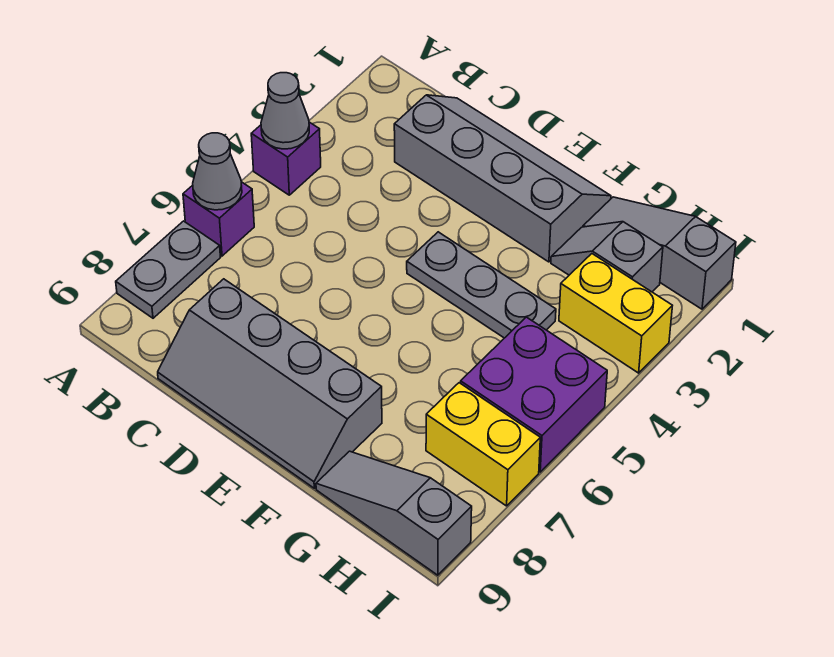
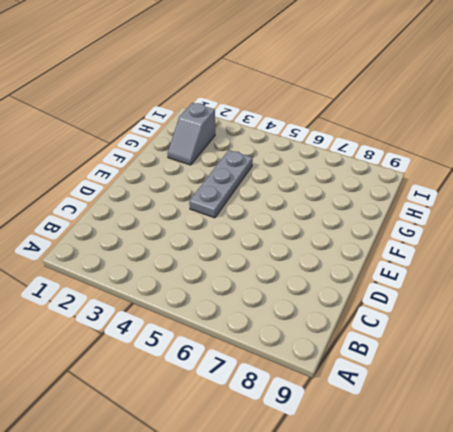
none -> purple brick A4 level 1
none -> purple brick A6 level 1
none -> grey plate A7:A8 level 1

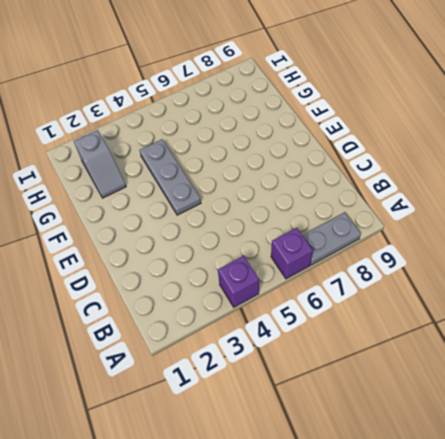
none -> grey slope C1:F2 level 1 top 2
none -> grey slope C8:F9 level 1 top 8
none -> grey slope G1:I1 level 1 top I

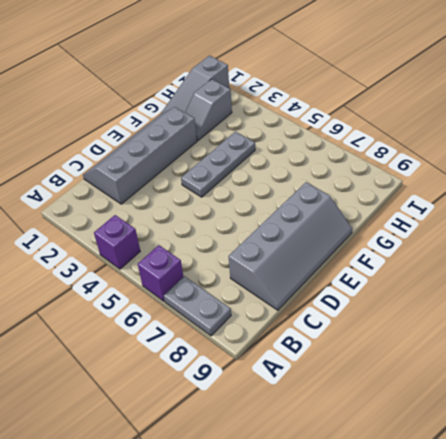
none -> grey slope G9:I9 level 1 top I
none -> yellow brick H3:I3 level 1
none -> purple brick H5:I6 level 1

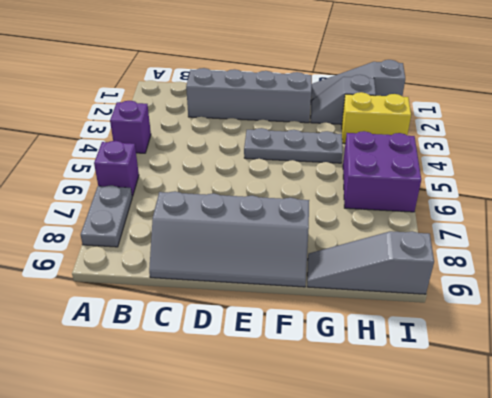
none -> yellow brick H7:I7 level 1
none -> grey cone A4 level 2
none -> grey cone A6 level 2

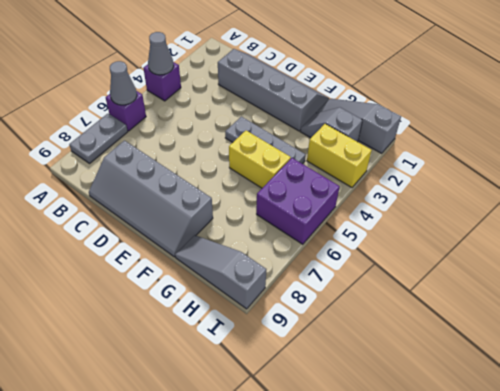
yellow brick F5:G5 level 1 -> yellow brick H7:I7 level 1

